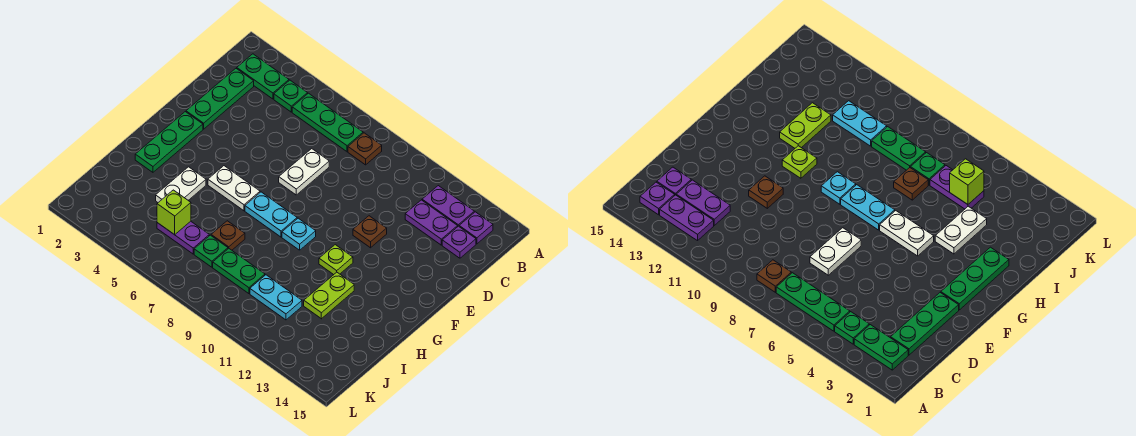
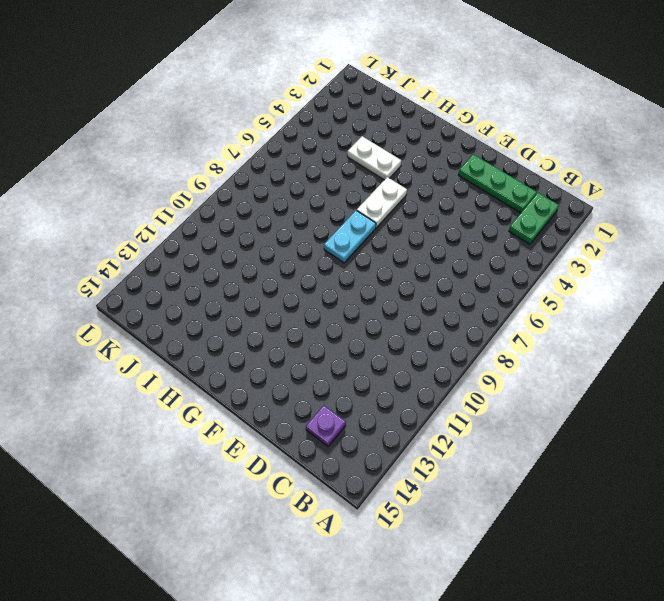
none -> green plate B4 level 1
none -> green plate B5:B7 level 1
none -> brown plate B8 level 1

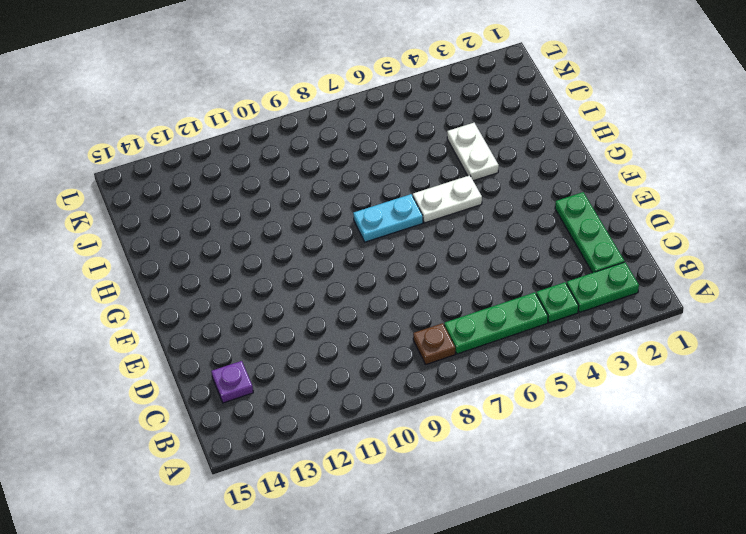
none -> purple plate B12:B13 level 1
none -> purple plate B14 level 1
none -> purple plate C12:C13 level 1

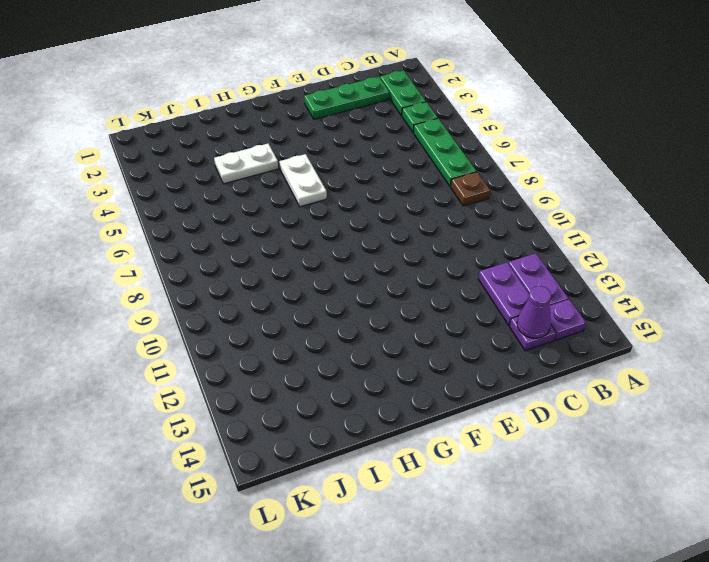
purple cone C14 level 2 -> none
none -> white plate D7:E7 level 1
none -> brown plate E11 level 1
none -> green plate F2:H2 level 1

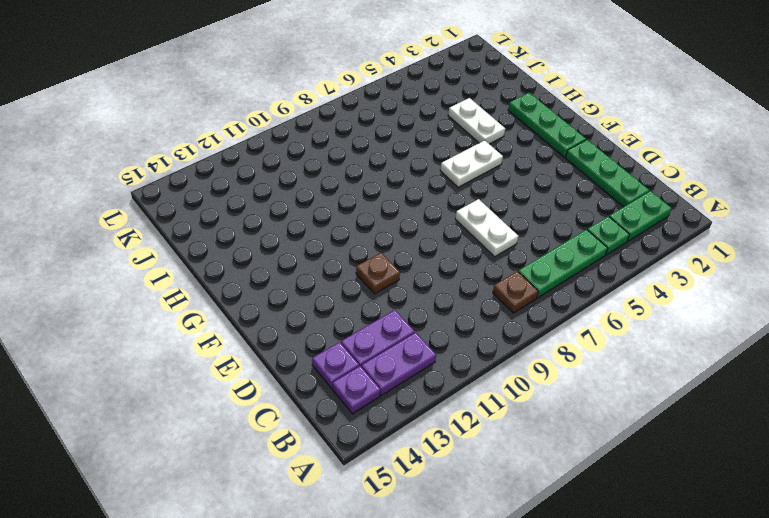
none -> cyan plate G7:G8 level 1
none -> cyan plate G9 level 1
none -> lime plate G11 level 1

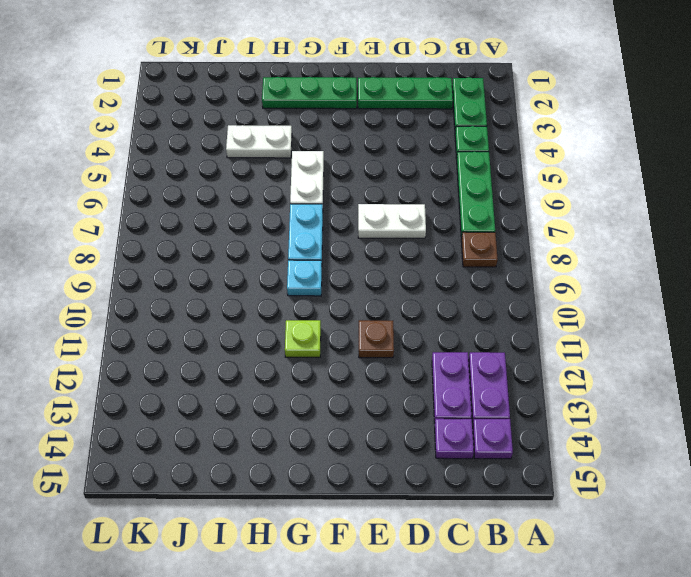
none -> lime plate H12:I12 level 1
none -> brown plate I7 level 1
none -> purple plate J5:J6 level 1

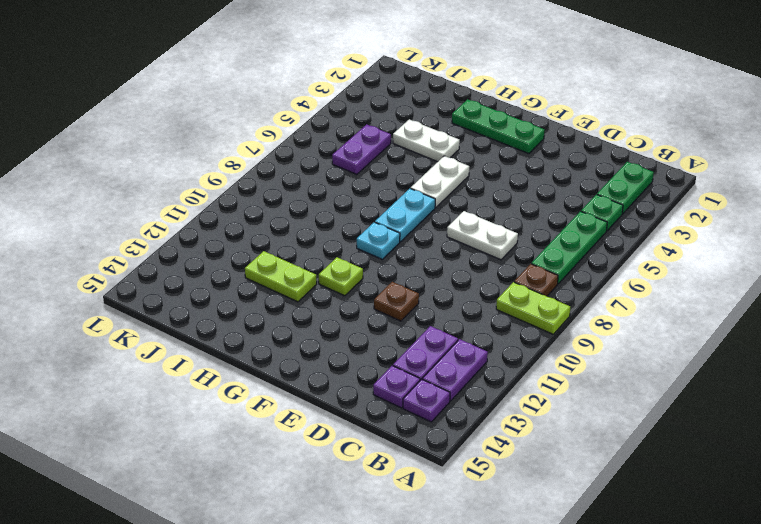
lime plate A9:B9 level 1 -> none
none -> green plate C2:E2 level 1
none -> brown plate I7 level 1
none -> green plate J7 level 1

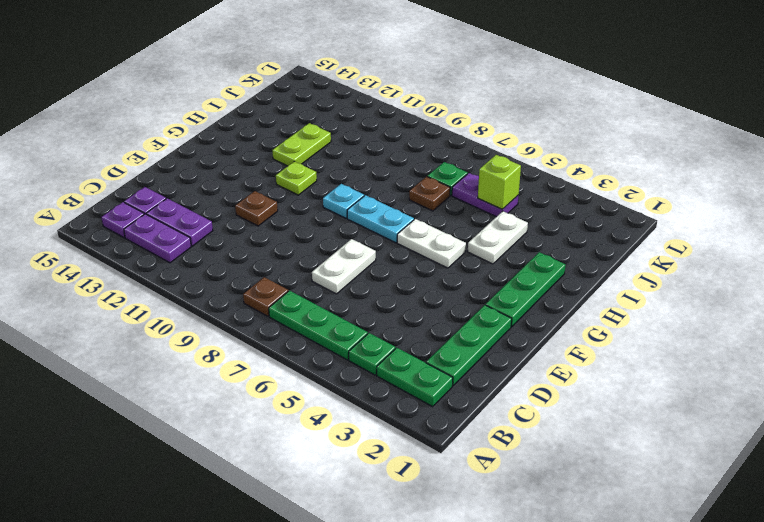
none -> green plate J8:J9 level 1
none -> cyan plate J10:J11 level 1

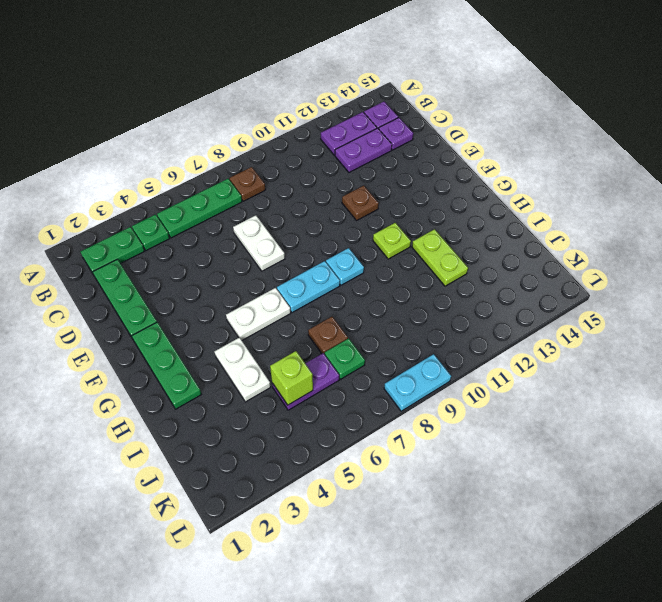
cyan plate L8:L9 level 1 -> cyan plate J10:J11 level 1
none -> green plate J8:J9 level 1

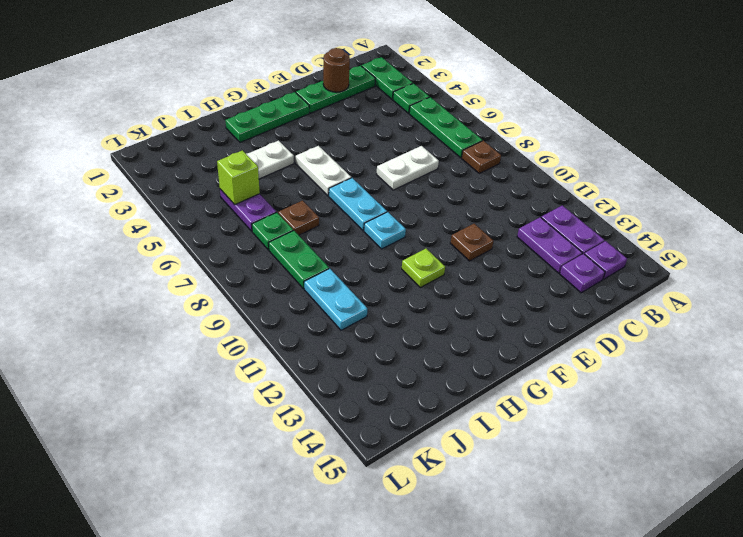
brown round brick D2 level 2 -> none
none -> lime plate H12:I12 level 1

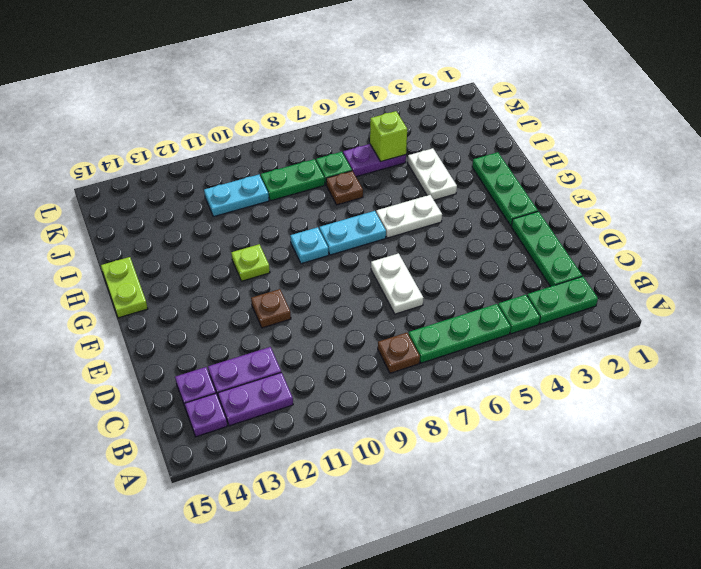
lime plate G15:H15 level 1 -> lime plate H12:I12 level 1

